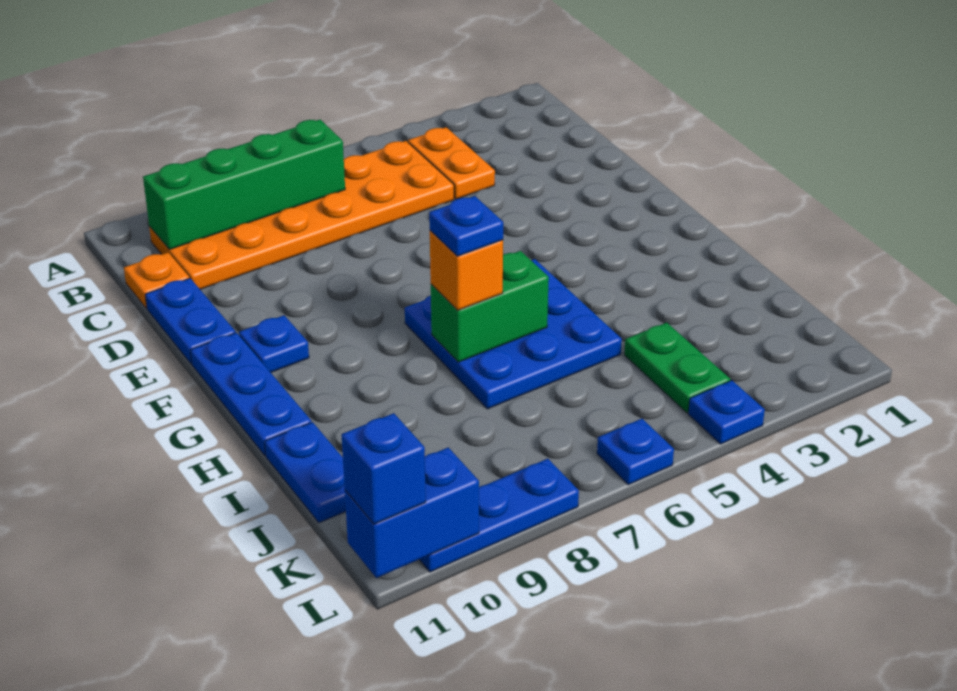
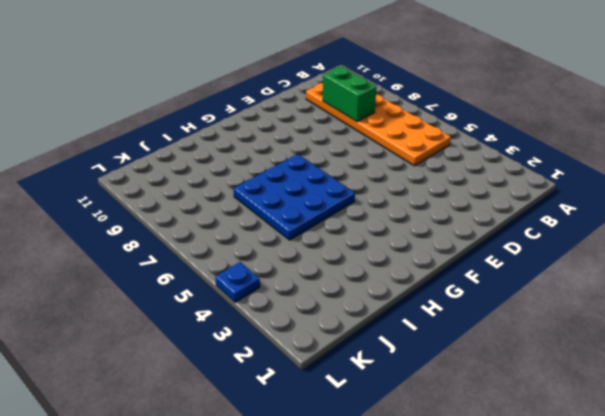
green brick C8:C9 level 2 -> green brick H6:H7 level 2
none -> orange plate B4:C4 level 1
none -> orange plate C11 level 1
none -> blue plate D11:E11 level 1

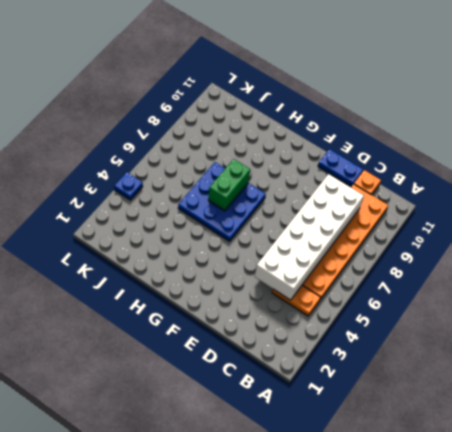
white brick C4:D9 level 2 -> none
none -> blue plate F10 level 1
none -> blue plate F11:H11 level 1
none -> blue plate I11:J11 level 1

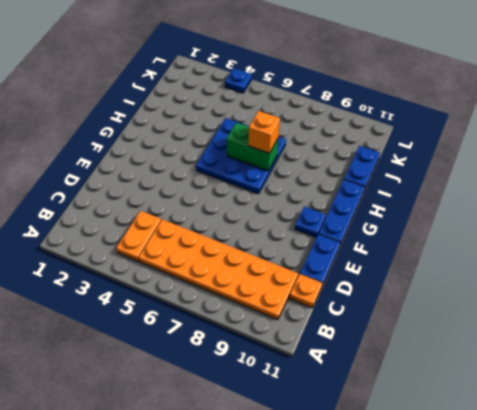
none -> green plate J4:K4 level 1
none -> blue plate L6 level 1
none -> blue plate L8:L10 level 1

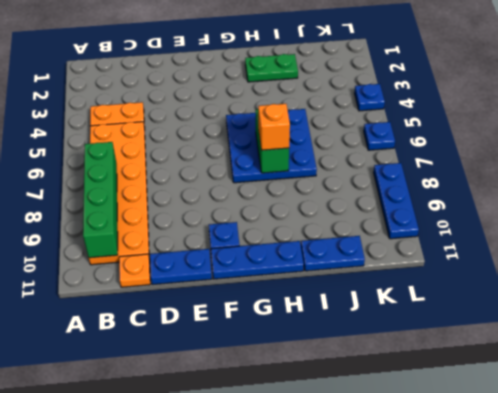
green plate H2:I2 level 1 -> green plate J4:K4 level 1
none -> blue brick L10:L11 level 2
none -> blue brick L11 level 3
none -> blue plate H7 level 4

